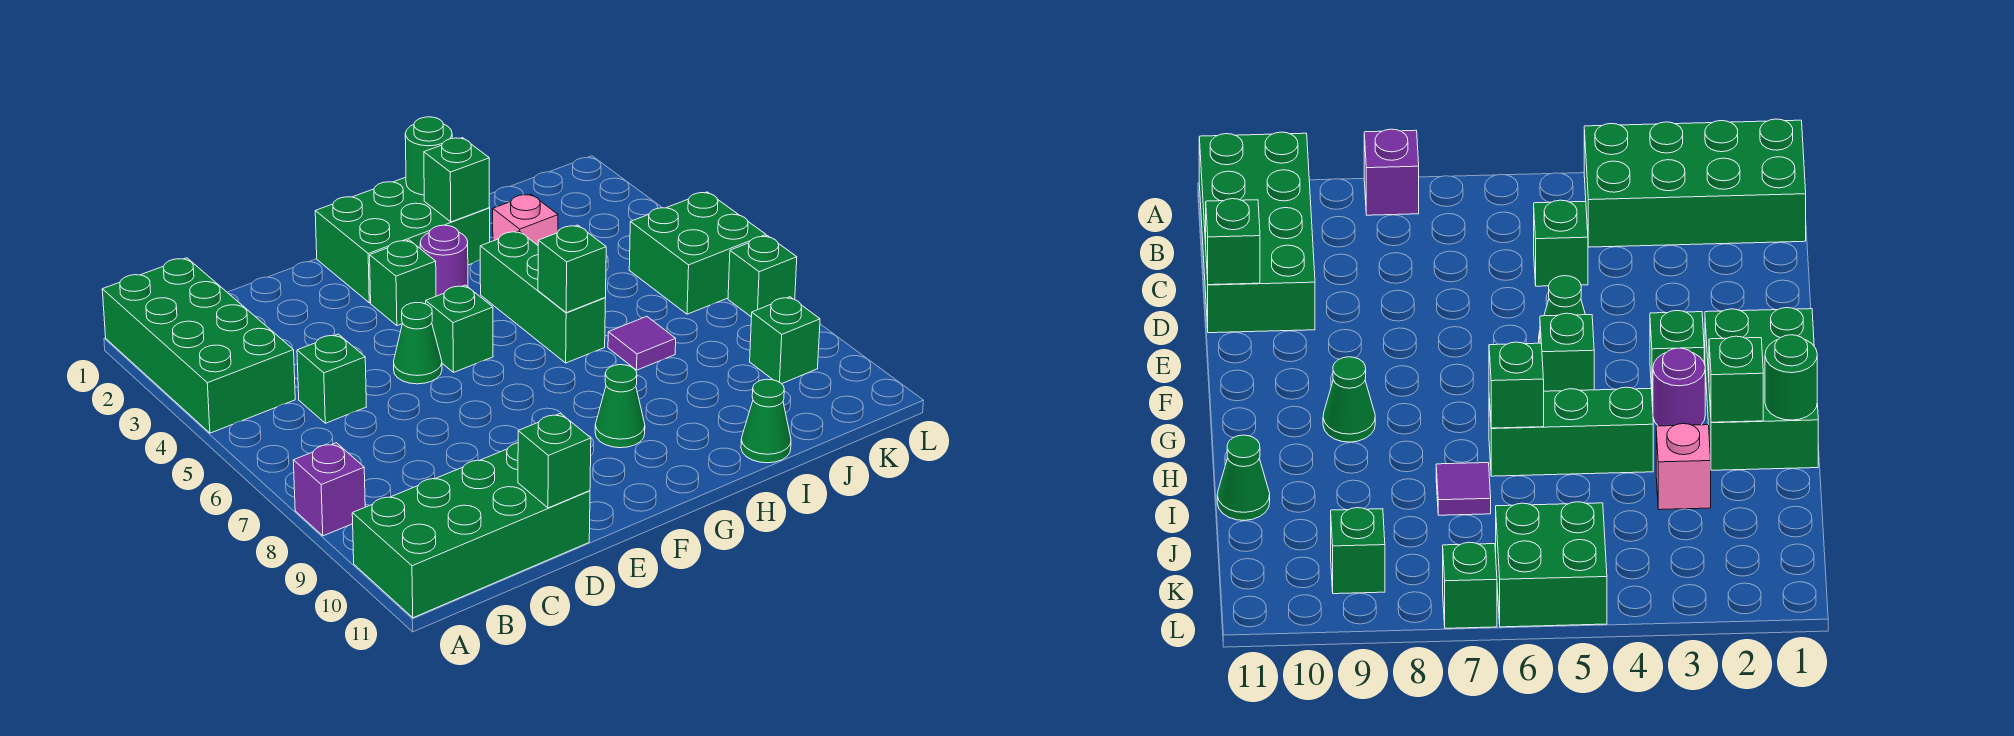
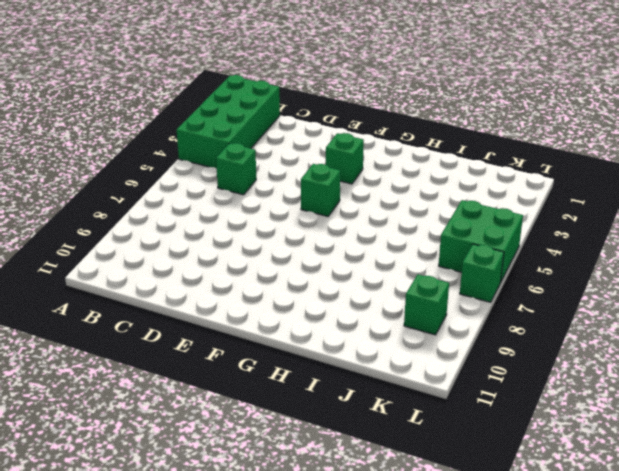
none -> purple brick A8 level 1
none -> green brick A10:D11 level 1
none -> green cone E5 level 1

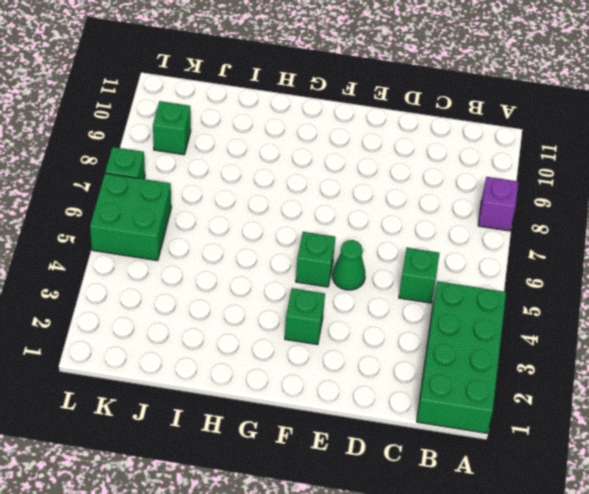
none -> green brick A10:D11 level 1
none -> green brick F1:H2 level 1
none -> purple round brick G3 level 1

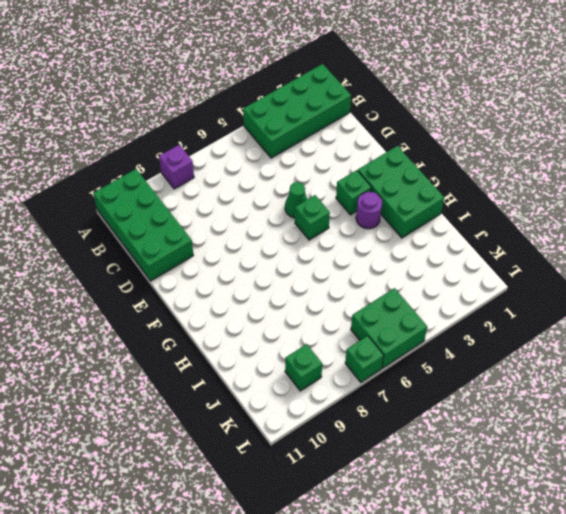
none -> green brick C5 level 1
none -> green cone G9 level 1
none -> green brick H4:H6 level 1

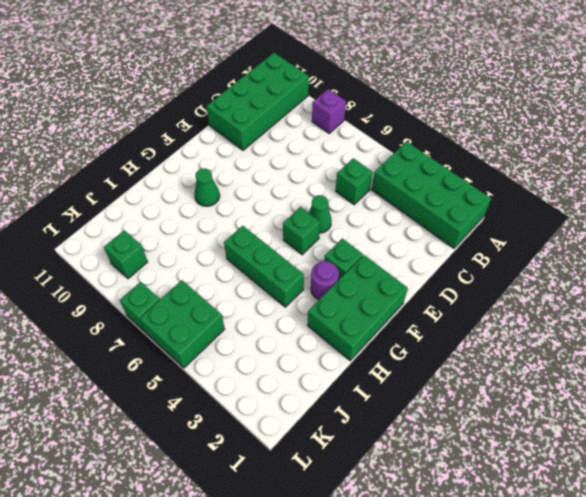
none -> pink brick I3 level 1
none -> purple tile I7 level 1
none -> green cone I11 level 1

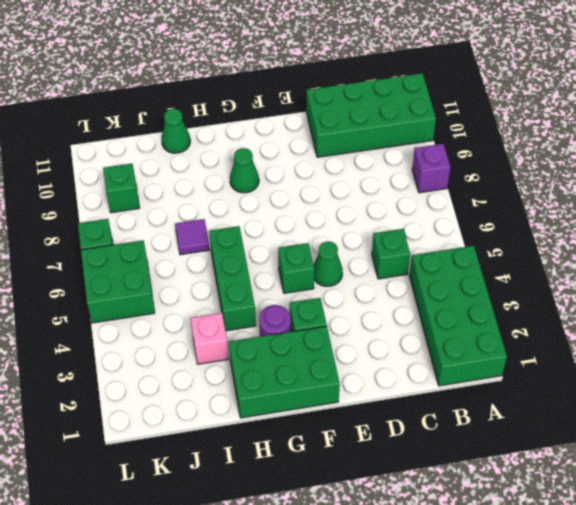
none -> green brick D11 level 2
none -> green round brick H1 level 2
none -> green brick H2 level 2

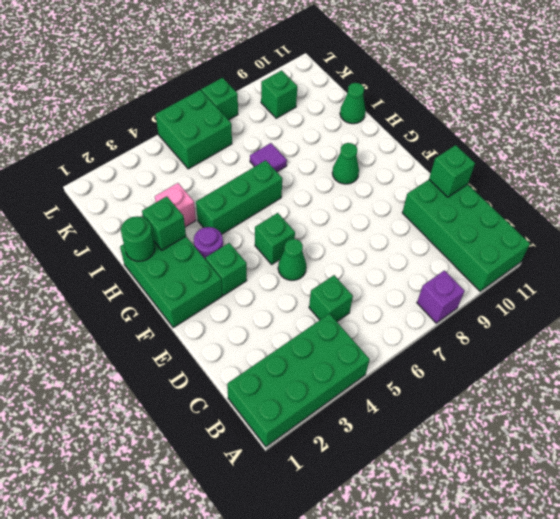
none -> green brick H6 level 2

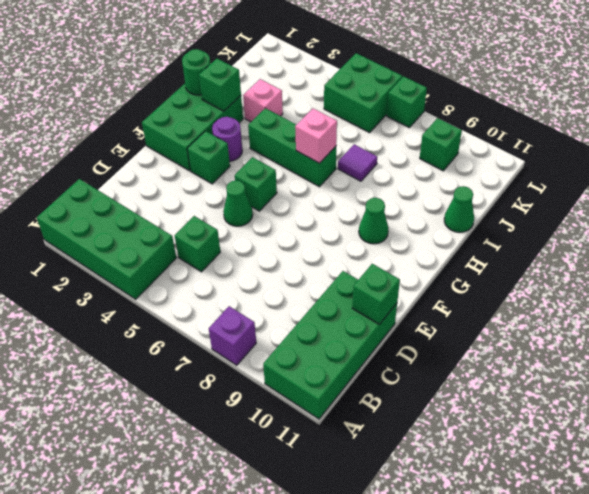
pink brick H6 level 2 -> green brick H6 level 2

